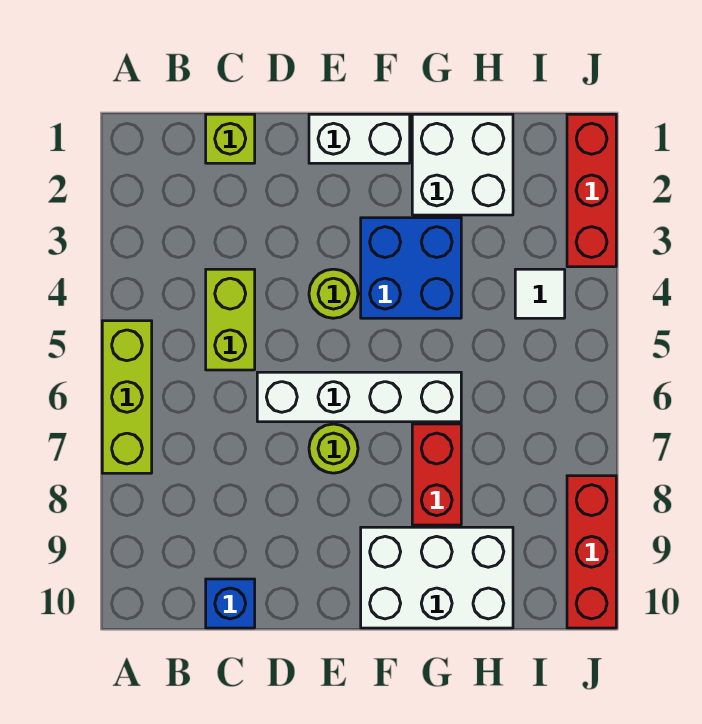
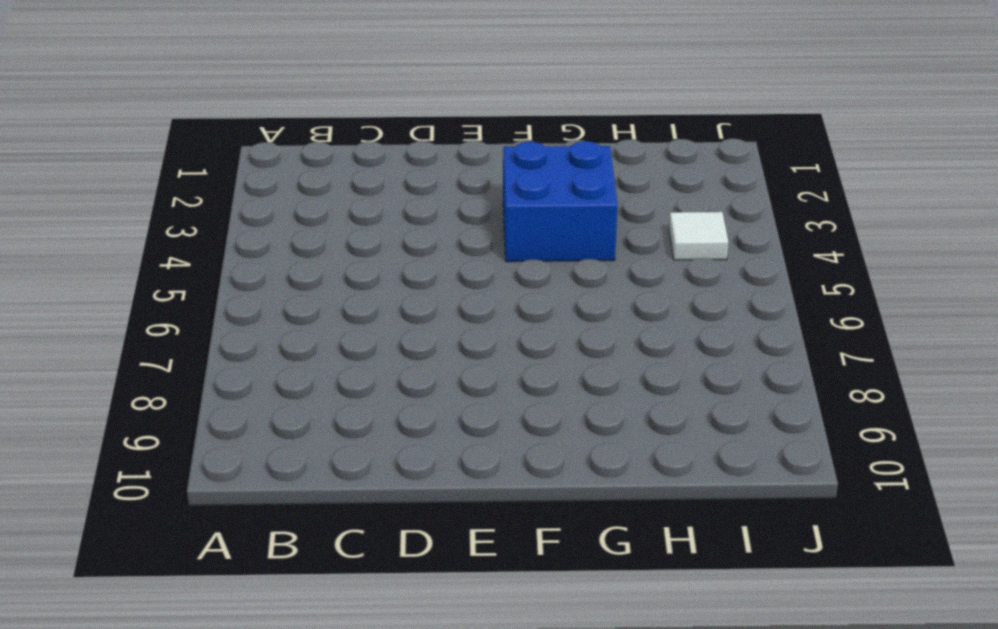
none -> lime brick A5:A7 level 1
none -> lime brick C1 level 1
none -> lime brick C4:C5 level 1

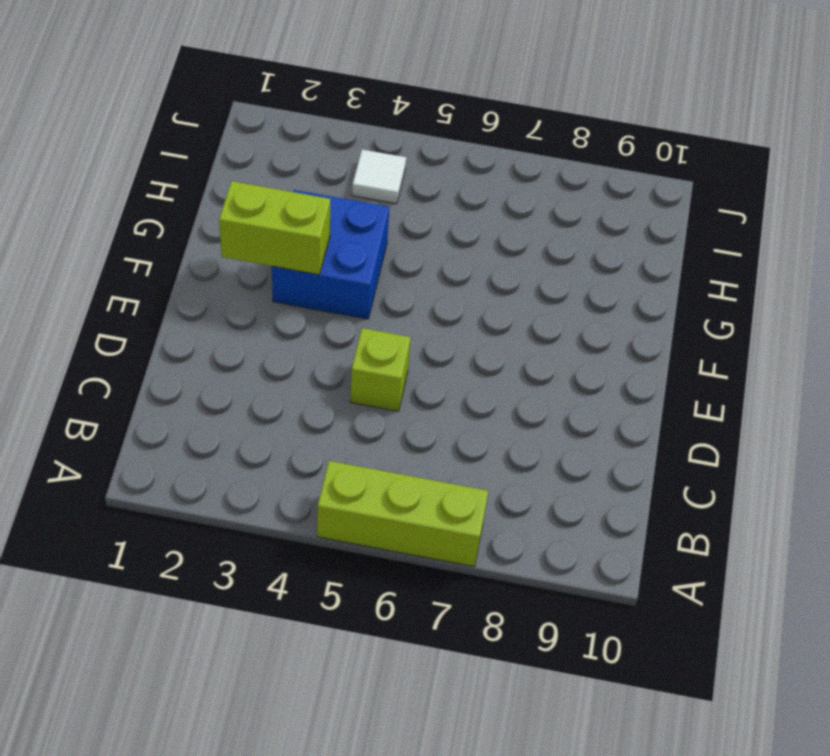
lime brick D5 level 1 -> lime brick C1 level 1
lime brick F2:F3 level 2 -> lime brick C4:C5 level 1
none -> blue brick C10 level 1
none -> white brick D6:G6 level 1
none -> white brick E1:F1 level 1

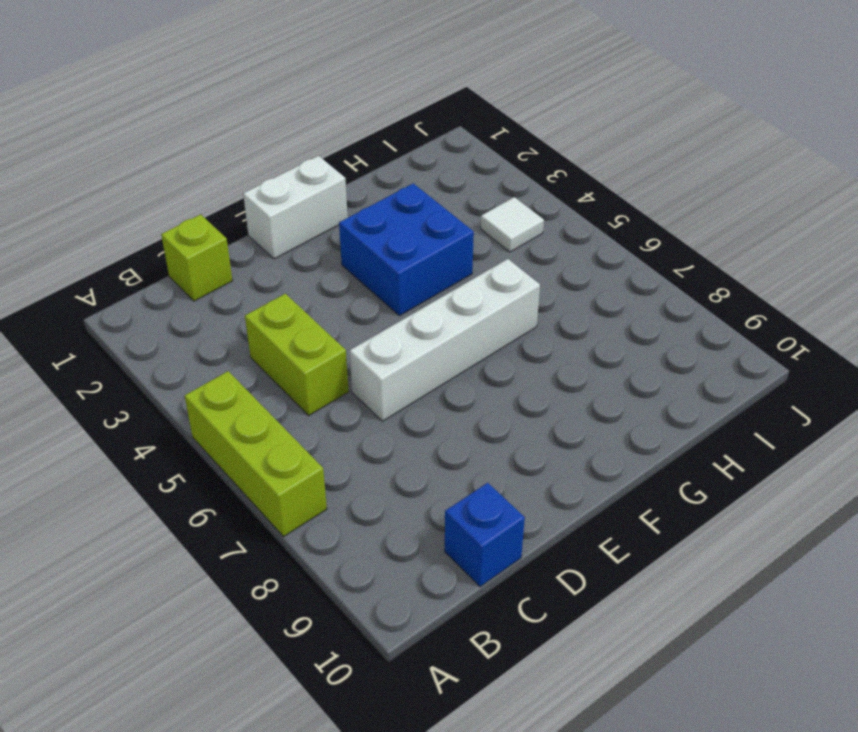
none -> lime round brick E4 level 1
none -> lime round brick E7 level 1
none -> white brick F9:H10 level 1

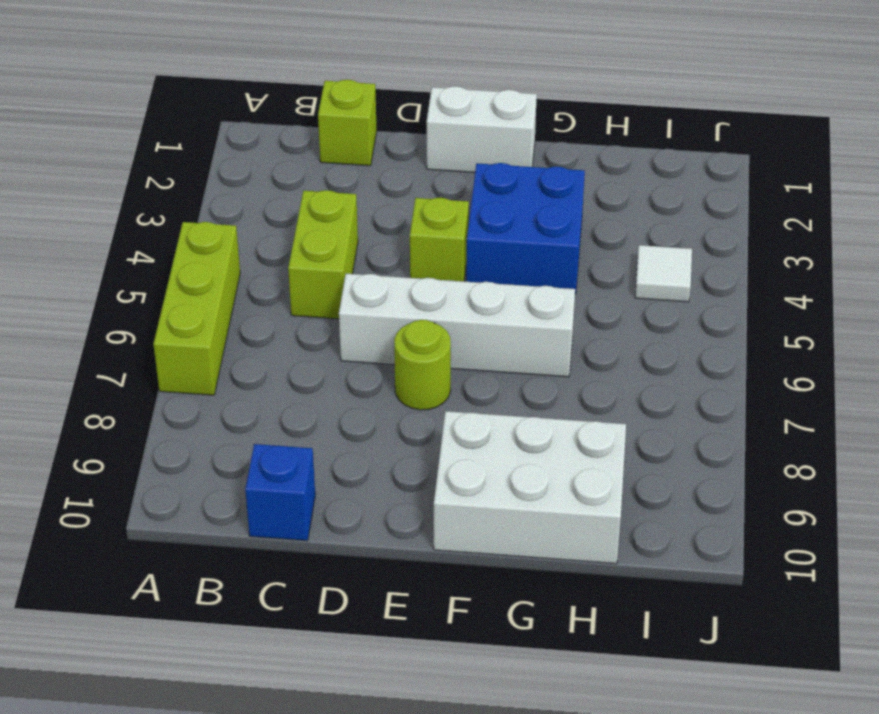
lime brick E4 level 1 -> lime round brick E4 level 1
none -> white brick G1:H2 level 1
none -> red brick G7:G8 level 1
none -> red brick J1:J3 level 1

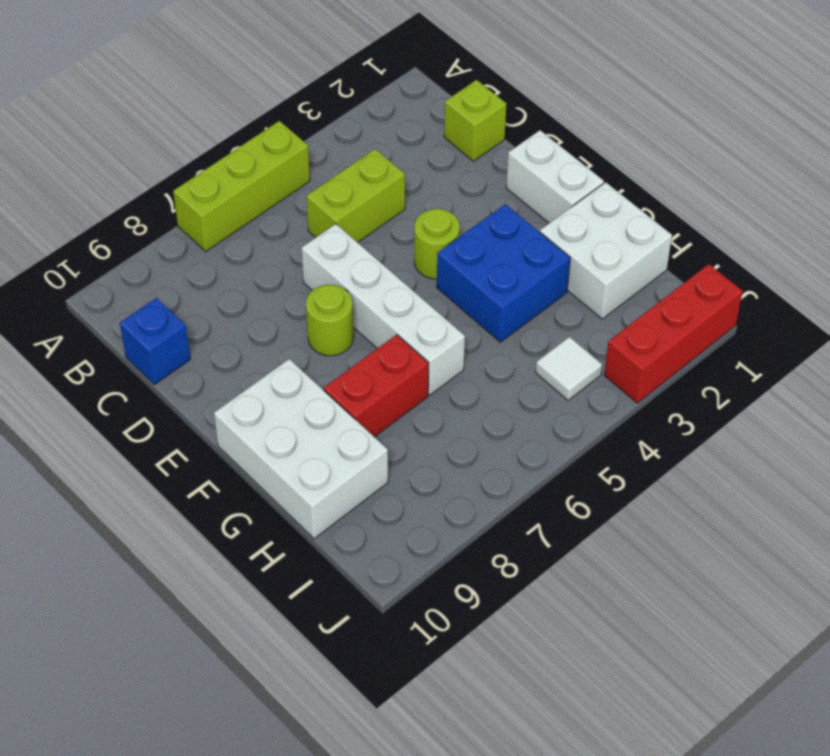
none -> red brick J8:J10 level 1

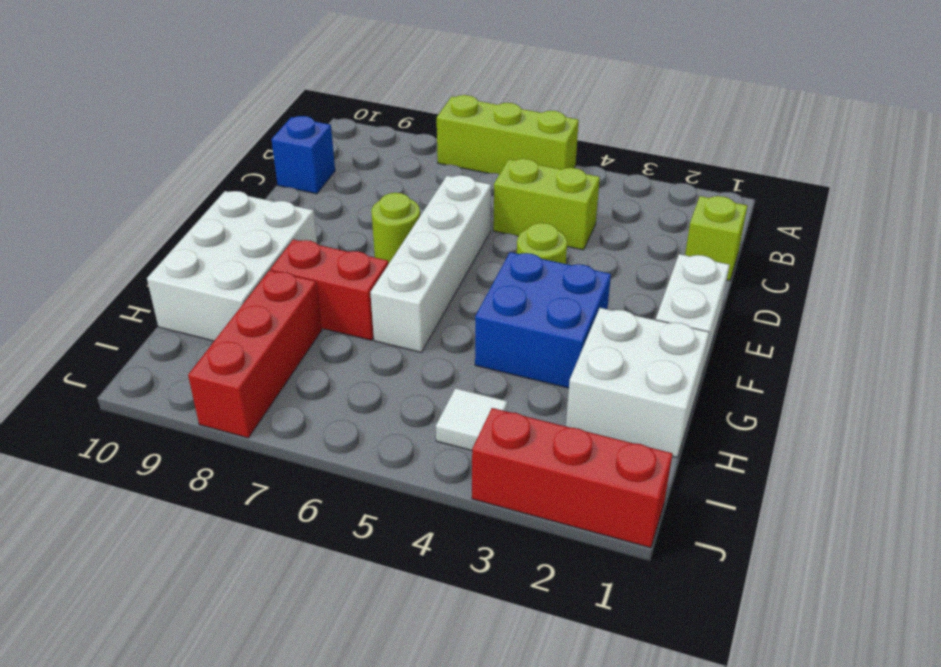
red brick H8:J8 level 1 -> red brick J8:J10 level 1

